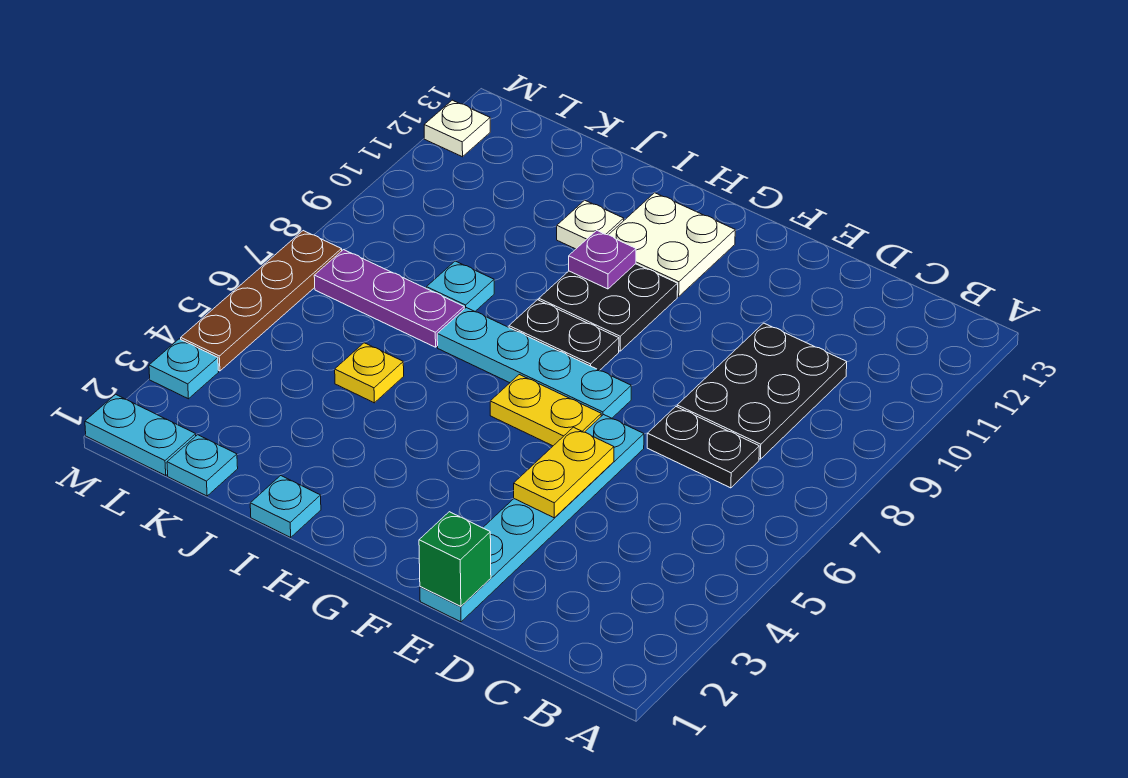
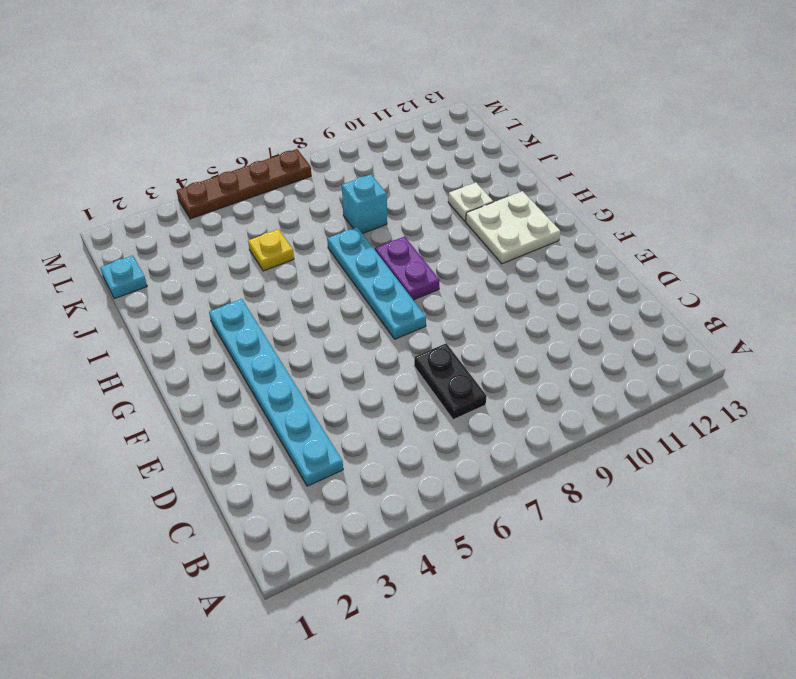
cyan plate C3:H3 level 1 -> cyan plate E1:E6 level 1
purple plate G8:H8 level 1 -> black plate G8:H8 level 1
cyan brick J8 level 1 -> cyan plate J8 level 1
none -> black plate C8:D10 level 1
none -> yellow plate F6:G6 level 1
none -> black plate G9:H10 level 1

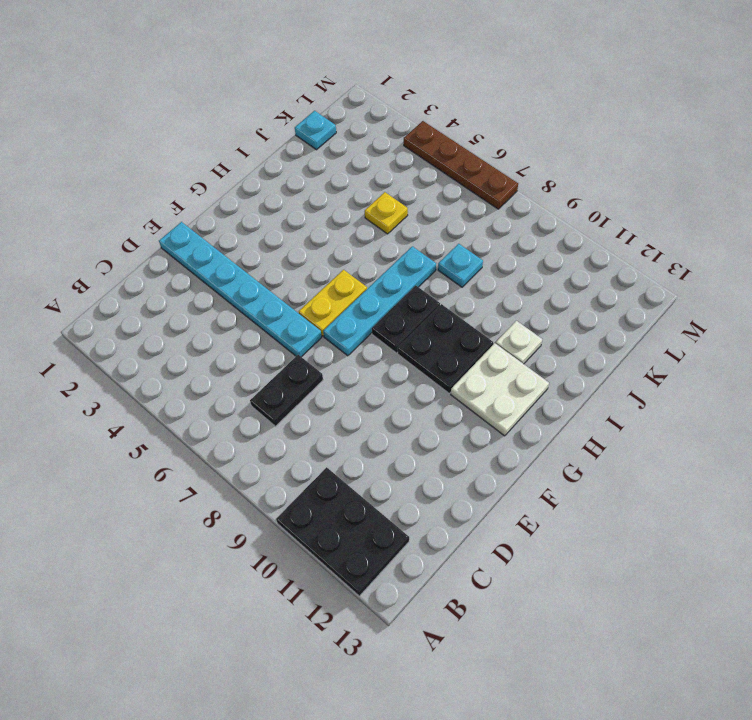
black plate A10:B12 level 1 -> black plate C8:D10 level 1
none -> cyan plate I1 level 1
none -> purple plate J7:L7 level 1
none -> cyan plate L1:M1 level 1

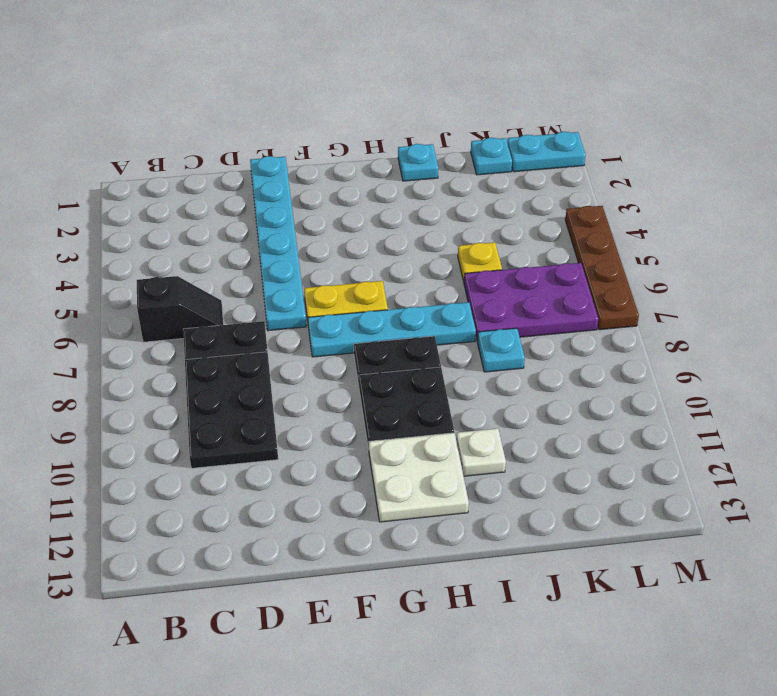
black slope B6:C6 level 1 top B -> none
purple plate J6:L7 level 1 -> purple plate J7:L7 level 1
none -> cyan plate M3 level 1
none -> white plate M12 level 1
none -> green brick E1 level 2

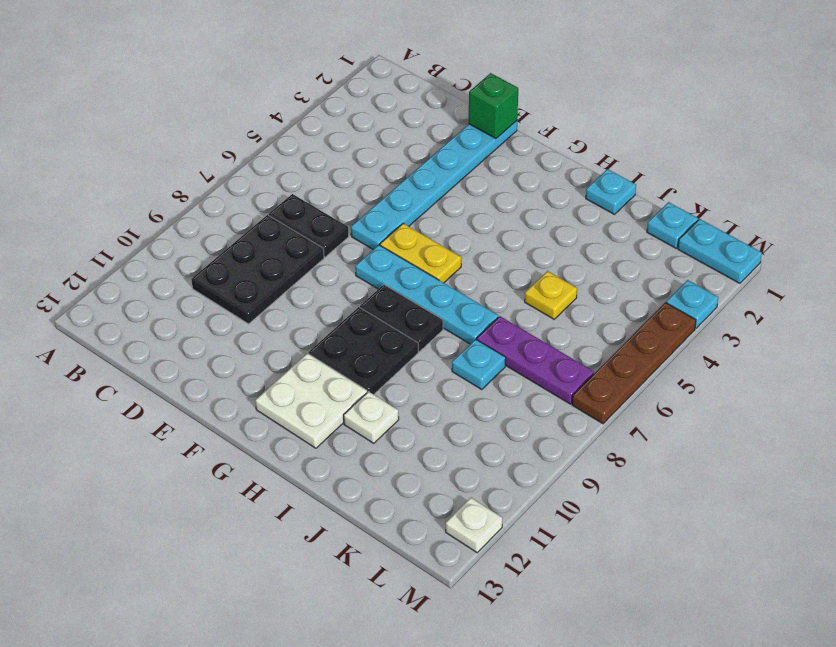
none -> yellow plate E4:E5 level 2
none -> purple plate H10 level 2

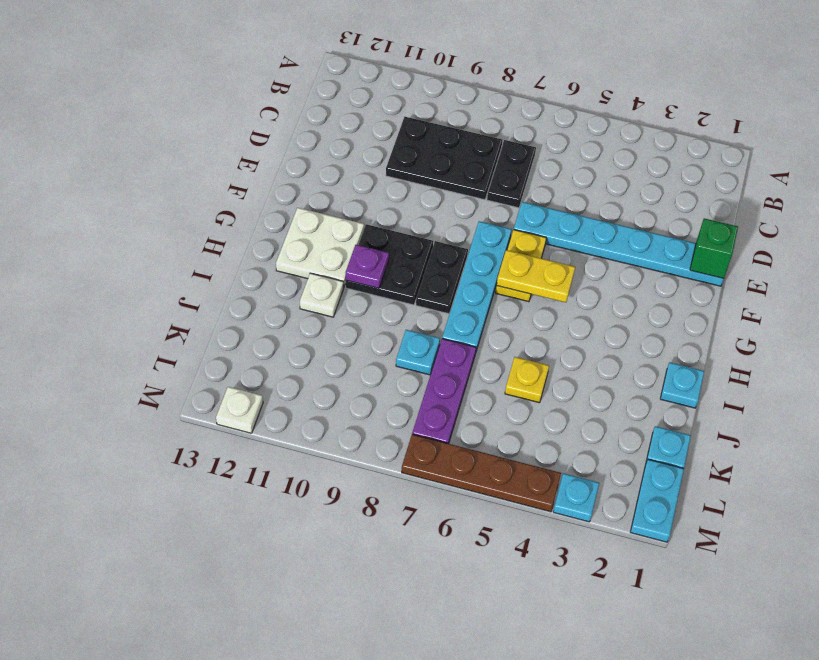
yellow plate G5:G6 level 2 -> yellow plate E4:E5 level 2

